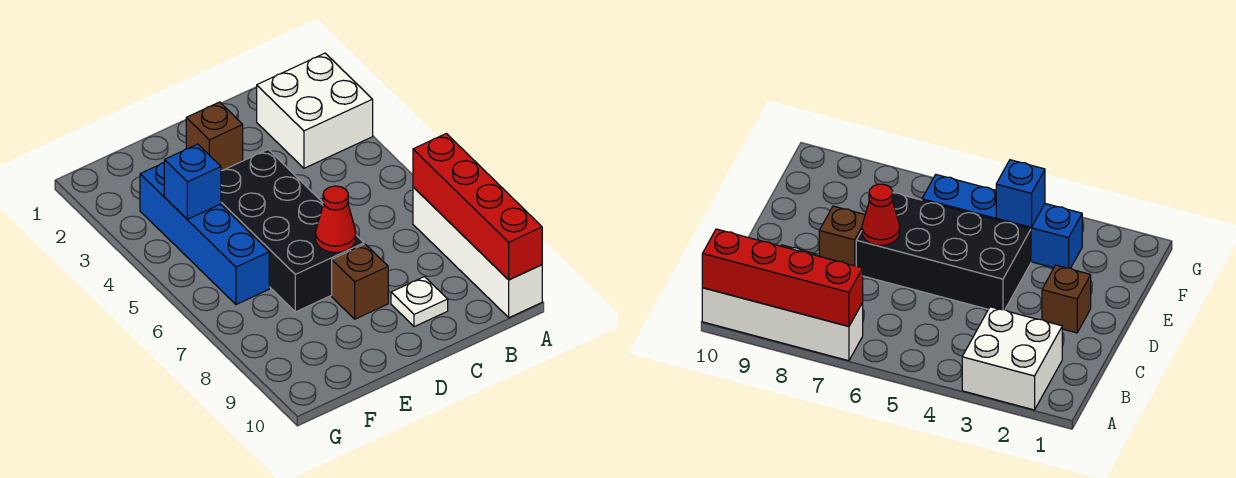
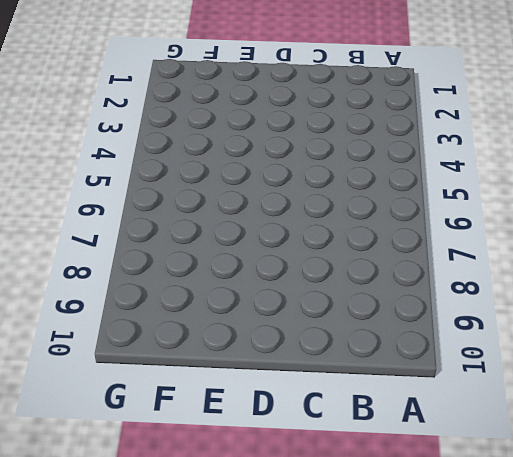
none -> white brick A2:B3 level 1
none -> white brick A7:A10 level 1

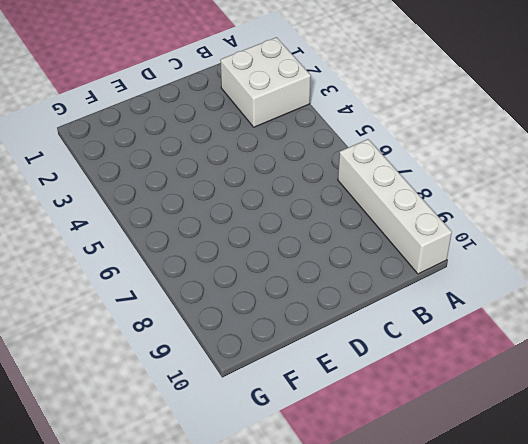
none -> white plate C9 level 1
none -> brown brick D2 level 1

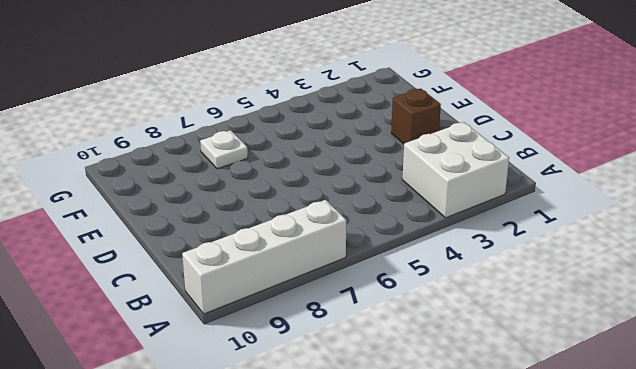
white plate F7 level 1 -> white plate C9 level 1
none -> black brick D4:E7 level 1
none -> brown brick D8 level 1

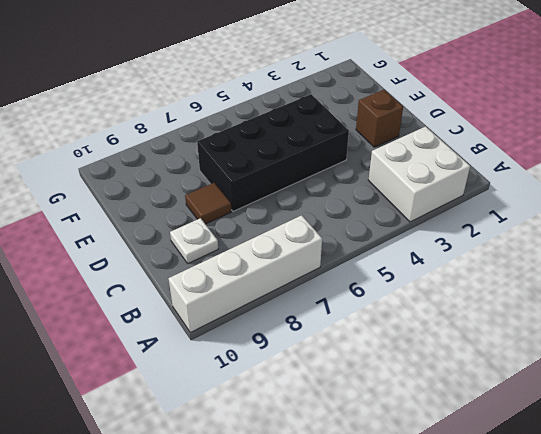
brown tile D8 level 1 -> brown brick D8 level 1
none -> blue brick F3:F6 level 1
none -> red brick A7:A10 level 2

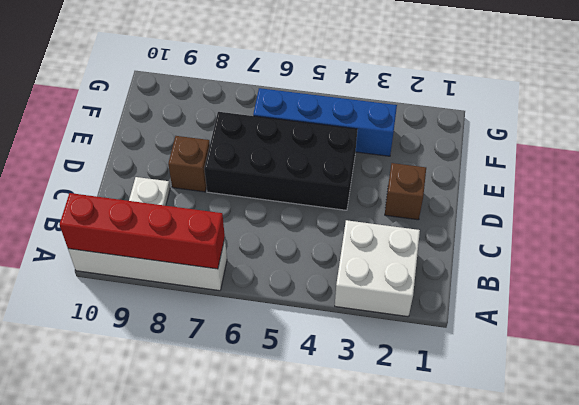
none -> red cone D7 level 2
none -> blue brick F4 level 2

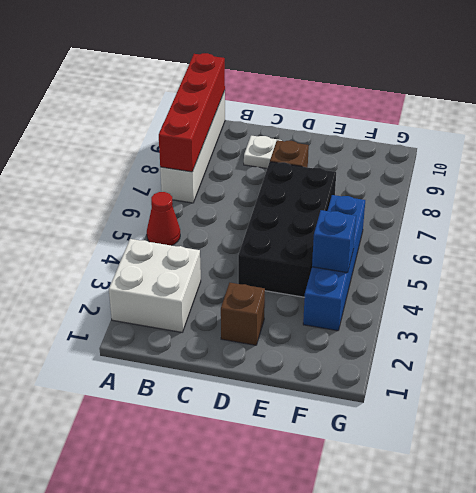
red cone A5 level 1 -> red cone D7 level 2

